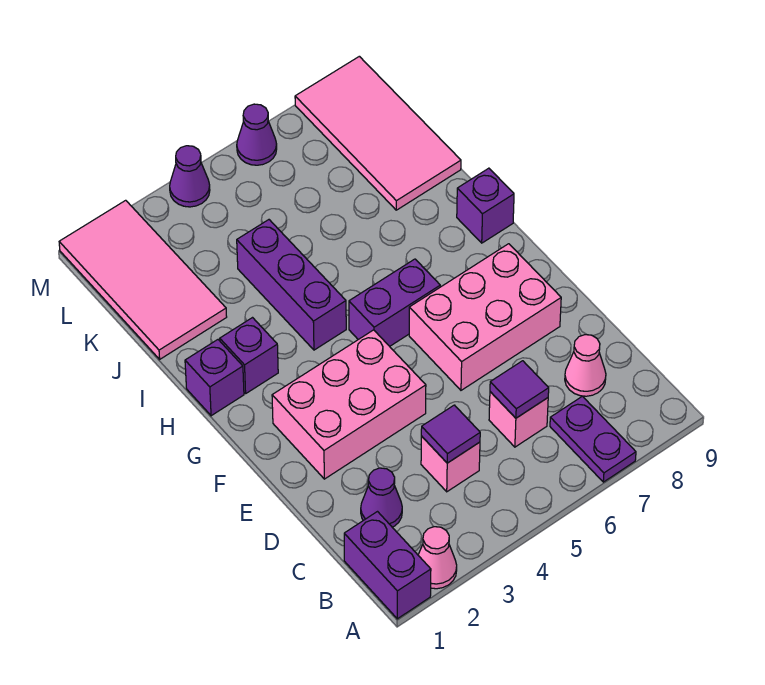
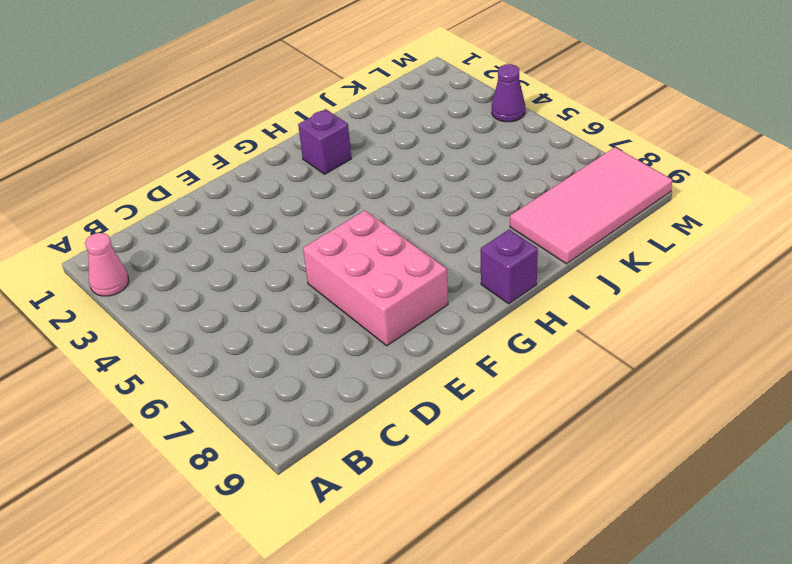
none -> purple brick A1:B1 level 1
none -> purple plate A7:B7 level 1
none -> purple cone C2 level 1

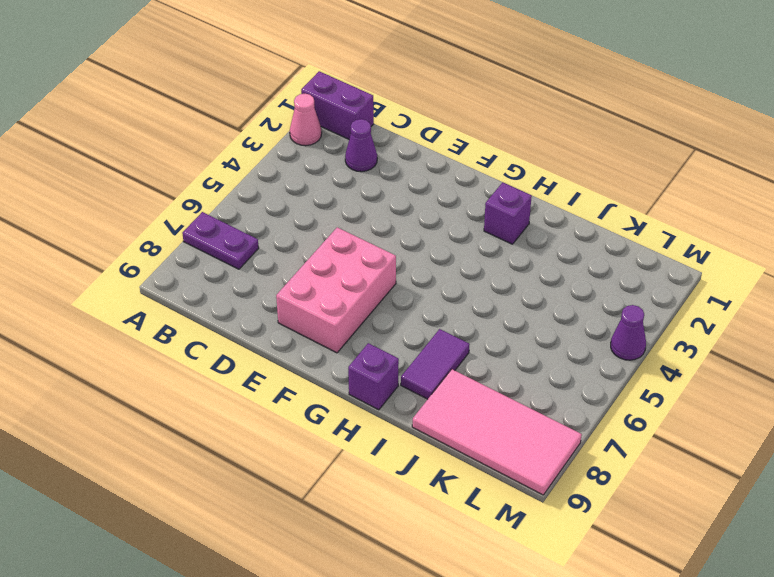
purple tile I7:I8 level 1 -> none
none -> pink brick C4 level 1
none -> pink brick C6 level 1
none -> pink cone C8 level 1

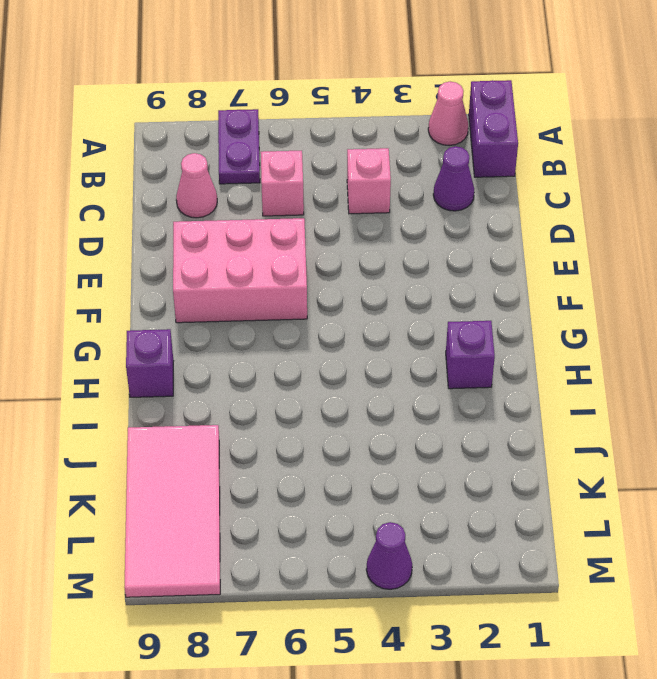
none -> pink brick E2:F4 level 1
none -> purple brick G5:G6 level 1
none -> purple brick H1 level 1

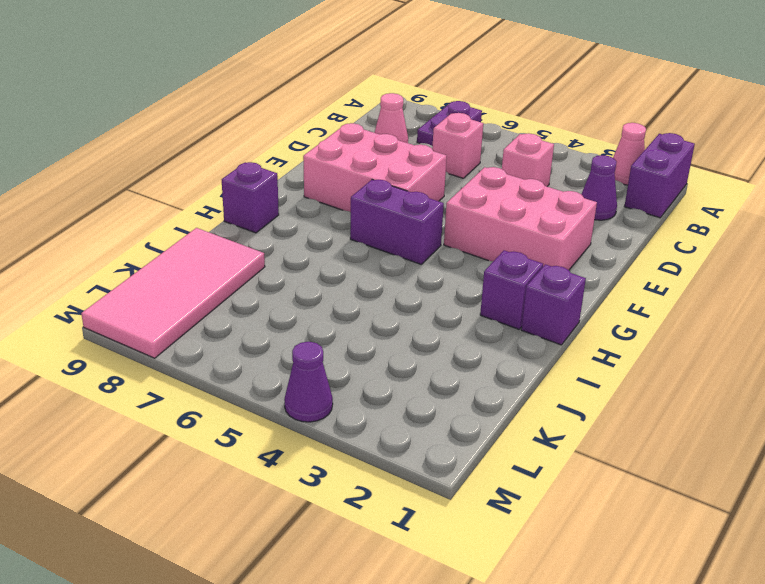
none -> purple brick H4:J4 level 1
none -> pink tile J1:M2 level 1
none -> purple cone M6 level 1

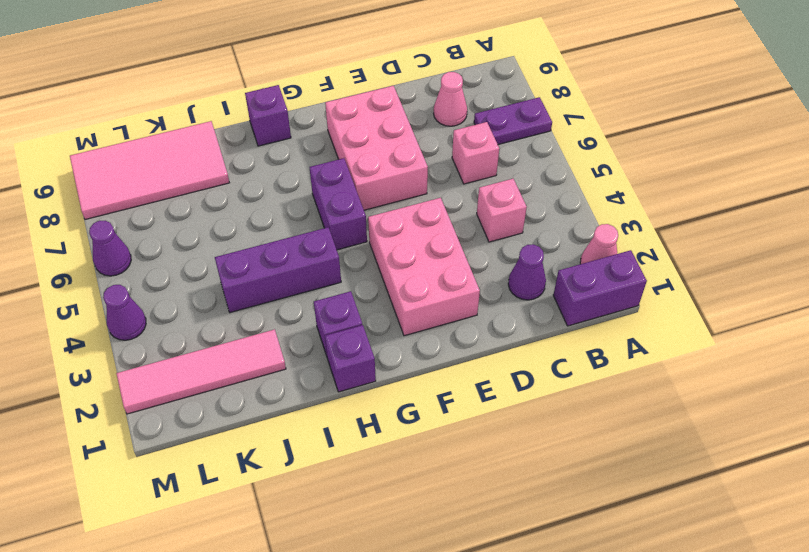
pink tile J2:M2 level 1 -> pink tile J1:M2 level 1
none -> purple tile C4 level 2
none -> purple tile C6 level 2

